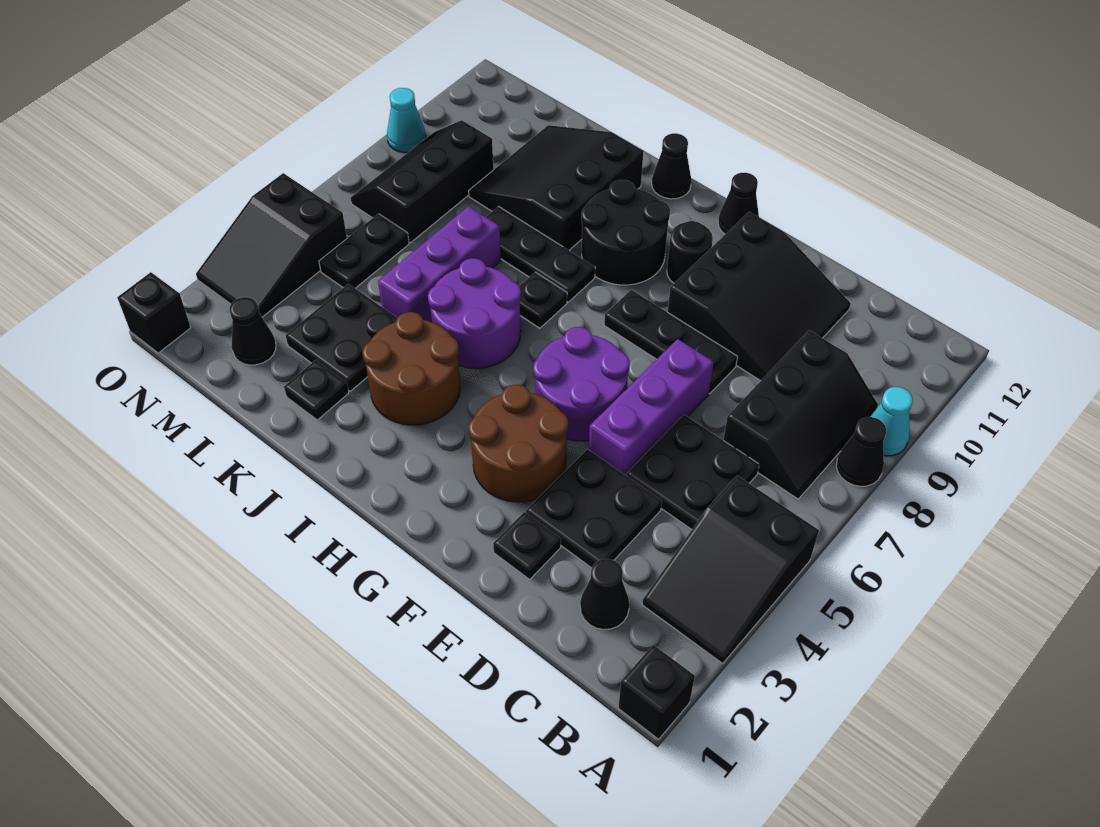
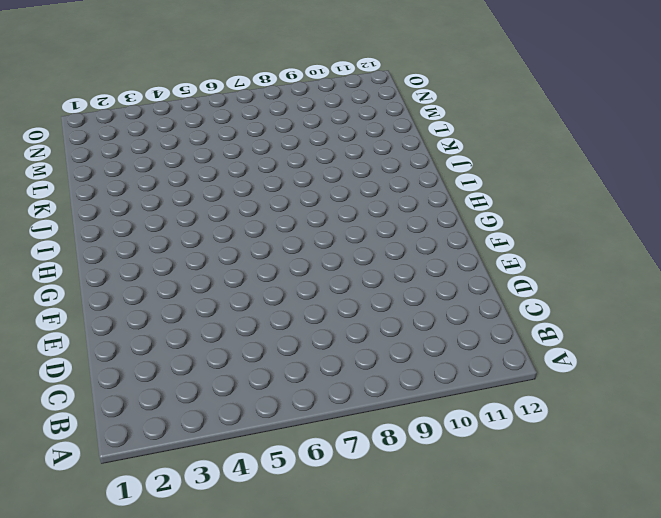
none -> black brick A1 level 1
none -> black slope A3:B5 level 1 top 5
none -> black cone A8 level 1
none -> cyan cone A9 level 1

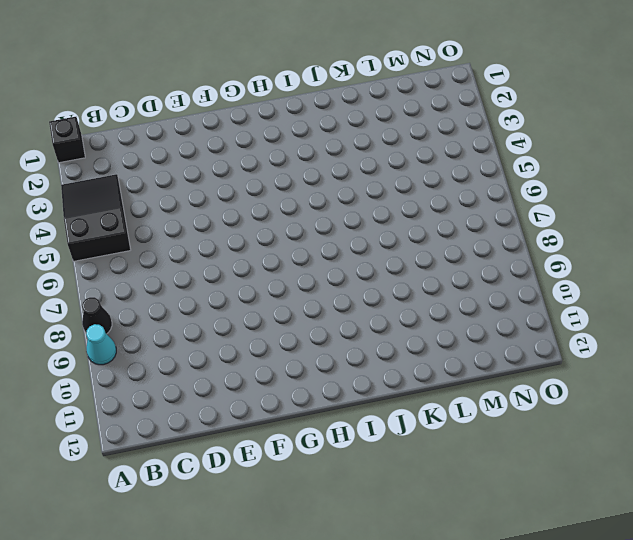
none -> black slope B7:C9 level 1 top C
none -> black cone C2 level 1
none -> black plate C5:D6 level 1
none -> black plate D3:E4 level 1

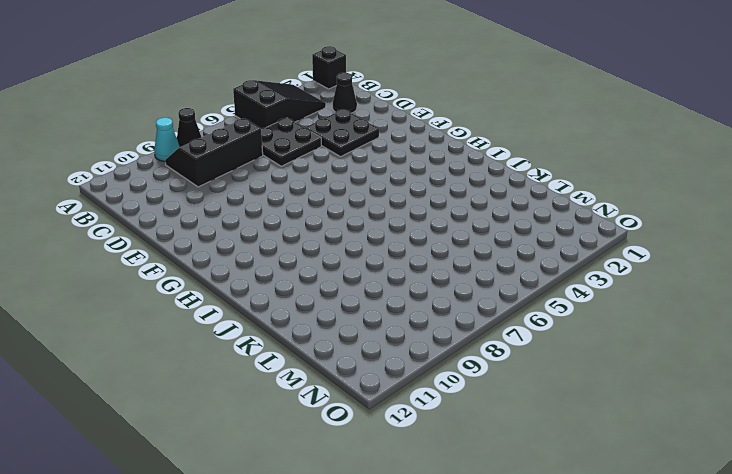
none -> black slope D9:F11 level 1 top F
none -> black plate E2 level 1
none -> purple brick E5:E7 level 1
none -> black plate E8:G8 level 1

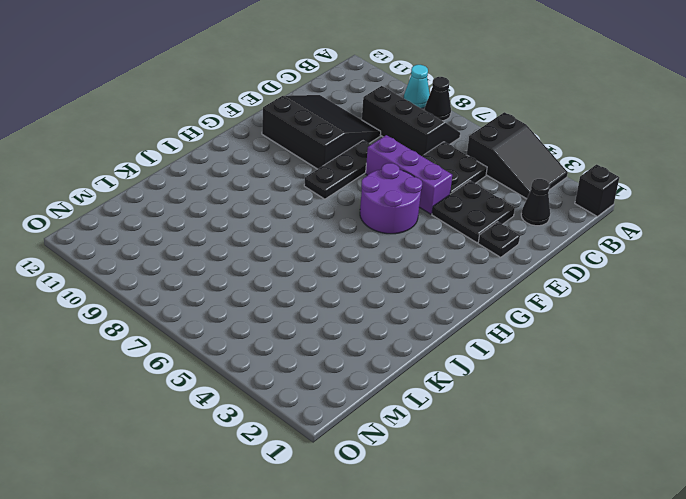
none -> brown round brick F3:G4 level 1
none -> black round brick G10 level 1
none -> black cone G12 level 1
none -> black round brick H9:I10 level 1

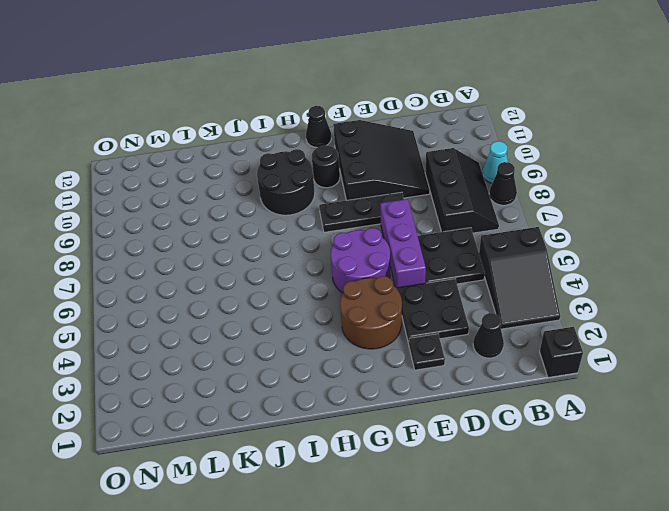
none -> brown round brick I3:J4 level 1
none -> purple round brick I5:J6 level 1
none -> black plate I7 level 1
none -> black plate I8:K8 level 1

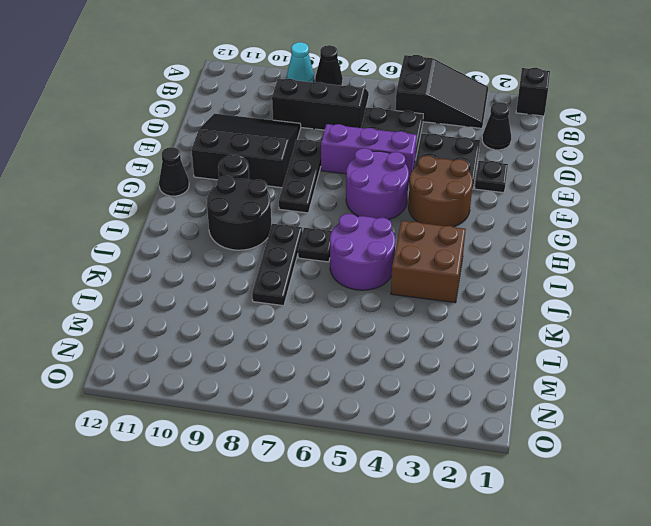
brown brick I3:J4 level 1 -> brown round brick I3:J4 level 1
none -> black cone I12 level 1
none -> black slope J9:L11 level 1 top J
none -> black plate K2 level 1
none -> black plate K3:L4 level 1

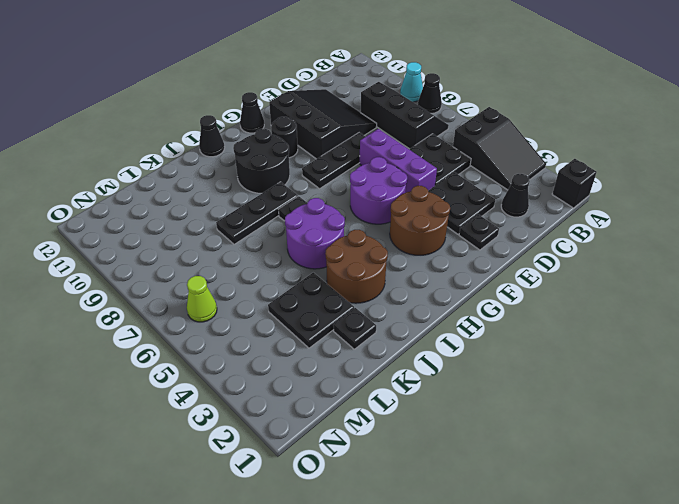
lime cone N6 level 1 -> none
none -> black slope J9:L11 level 1 top J
none -> purple brick K5:K7 level 1
none -> black cone M2 level 1
none -> black plate M5:M6 level 1

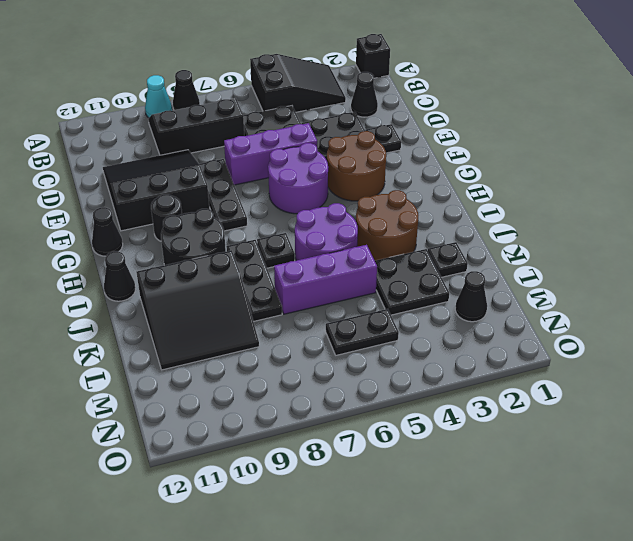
none -> black slope M7:N9 level 1 top M
none -> black slope N3:O5 level 1 top 5
none -> black brick O1 level 1
none -> cyan cone O9 level 1

